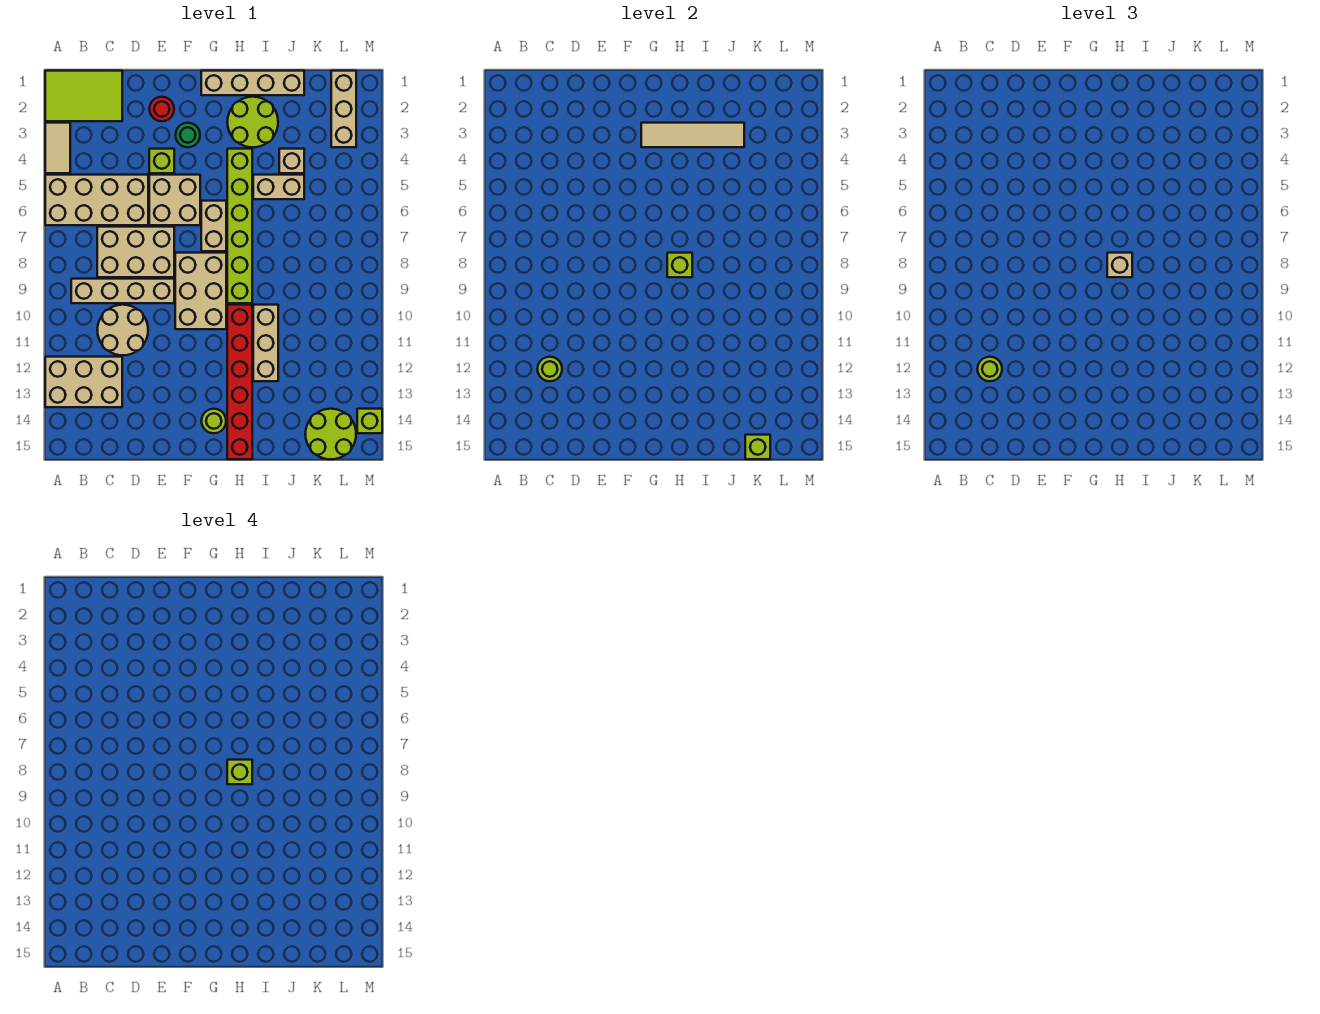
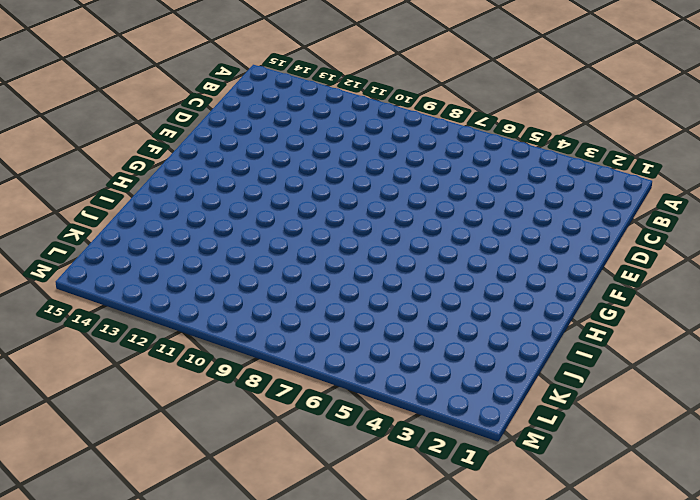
none -> lime tile A1:C2 level 1
none -> tan tile A3:A4 level 1
none -> tan brick A5:D6 level 1
none -> tan brick A12:C13 level 1

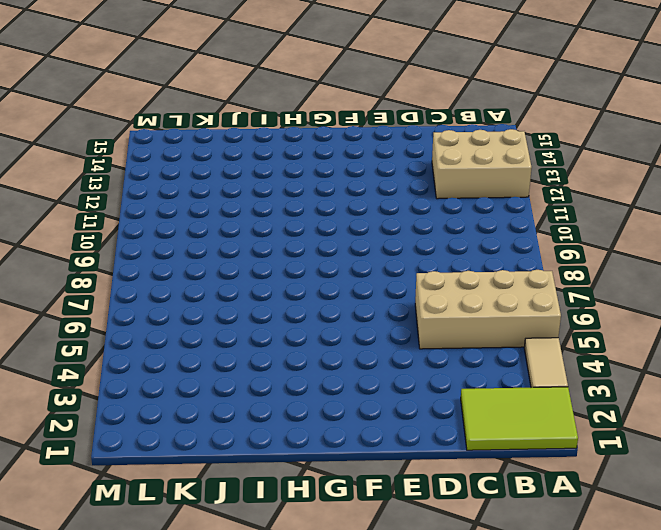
none -> tan brick B9:E9 level 1
none -> tan brick C7:E8 level 1
none -> tan round brick C10:D11 level 1
none -> red round brick E2 level 1

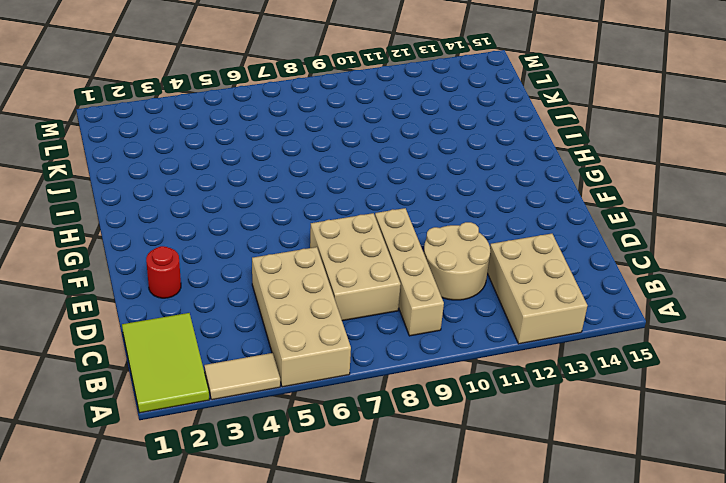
none -> lime brick E4 level 1
none -> tan brick E5:F6 level 1
none -> green round brick F3 level 1
none -> tan brick F8:G10 level 1

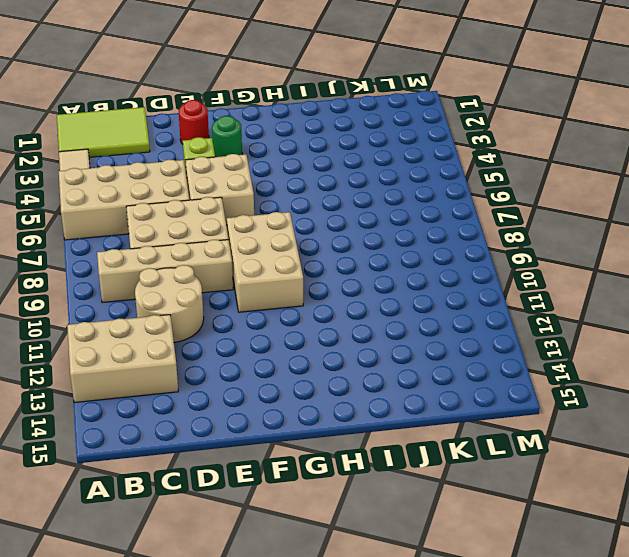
none -> tan brick G1:J1 level 1
none -> tan brick G6:G7 level 1
none -> lime round brick G14 level 1
none -> lime round brick H2:I3 level 1

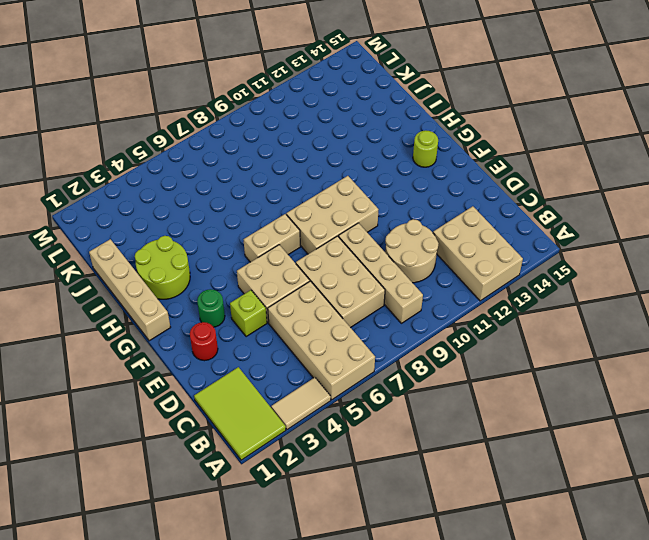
none -> lime brick H4:H9 level 1
none -> red brick H10:H15 level 1
none -> tan brick I5:J5 level 1
none -> tan brick I10:I12 level 1

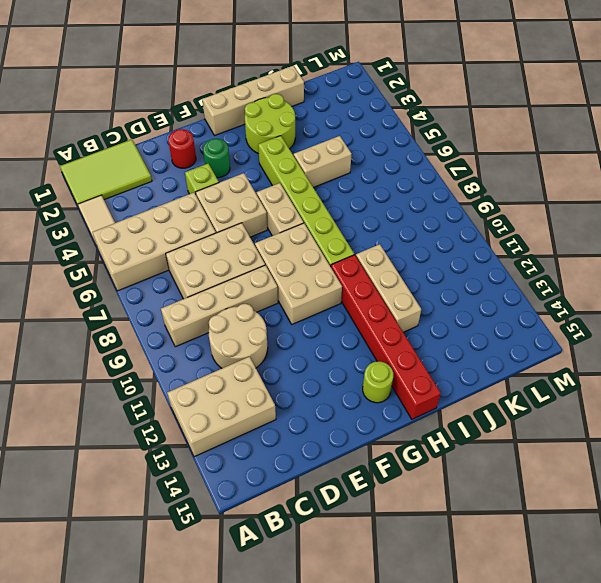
none -> tan brick J4 level 1
none -> lime round brick K14:L15 level 1
none -> tan brick L1:L3 level 1
none -> lime brick M14 level 1

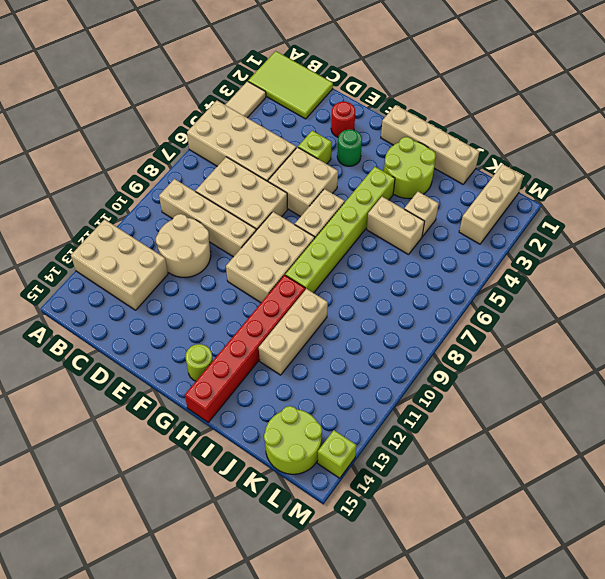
none -> lime round brick C12 level 2
none -> tan tile G3:J3 level 2
none -> lime brick H8 level 2
none -> lime brick K15 level 2

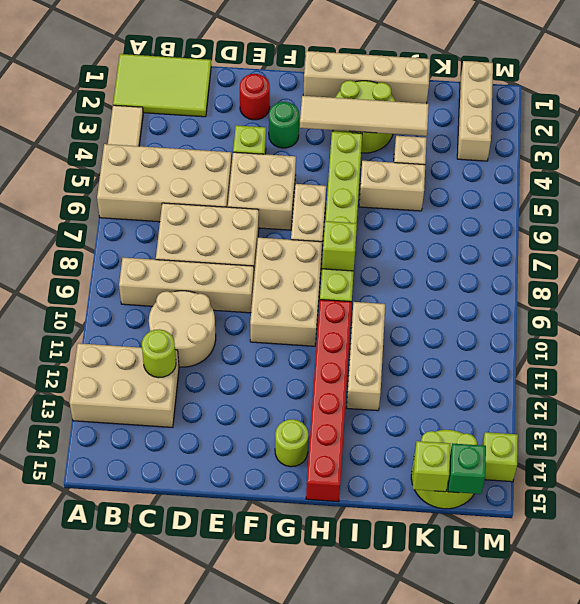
green brick L15 level 2 -> none
none -> lime round brick C12 level 3
none -> tan brick H8 level 3
none -> lime brick H8 level 4

